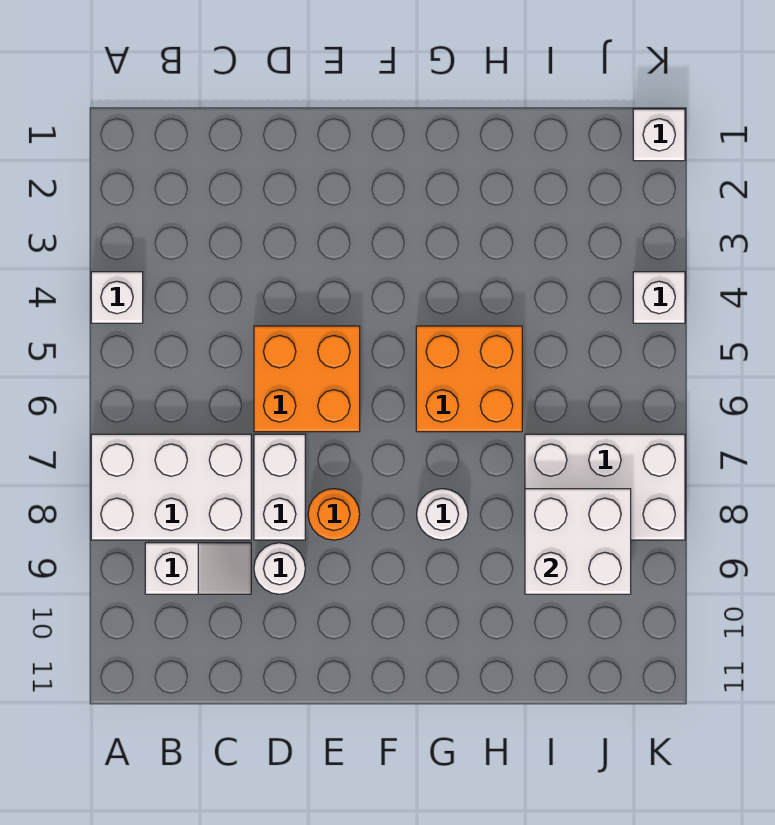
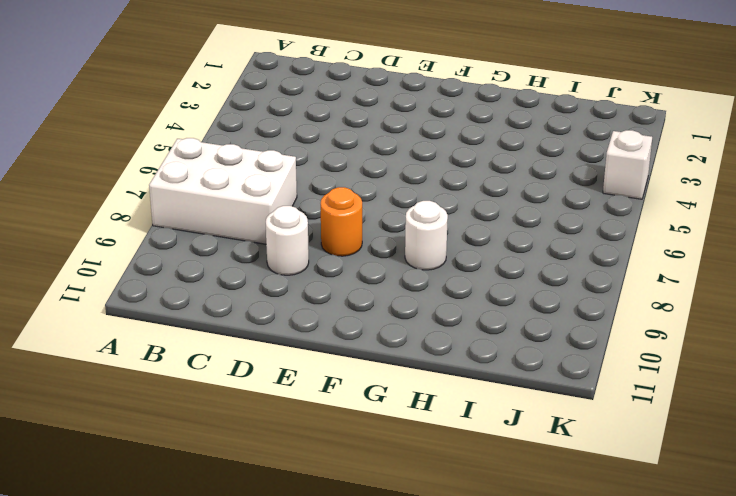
none -> white brick A4 level 1
none -> white slope B9:C9 level 1 top B
none -> orange brick D5:E6 level 1

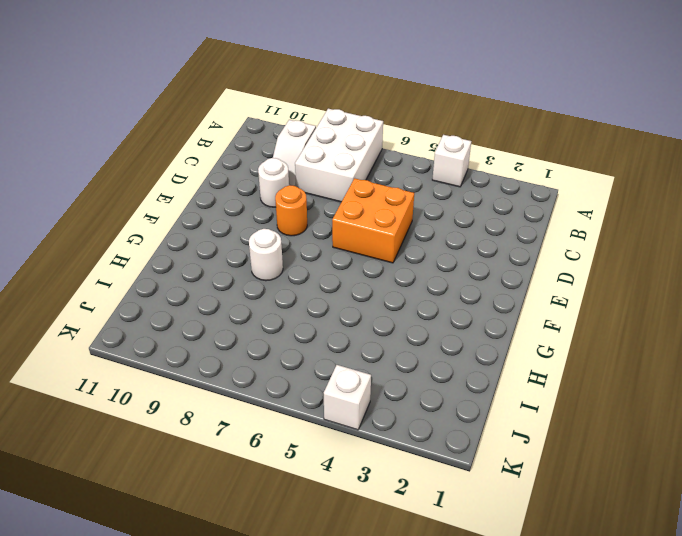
none -> white brick D7:D8 level 1
none -> orange brick G5:H6 level 1
none -> white brick I7:K8 level 1

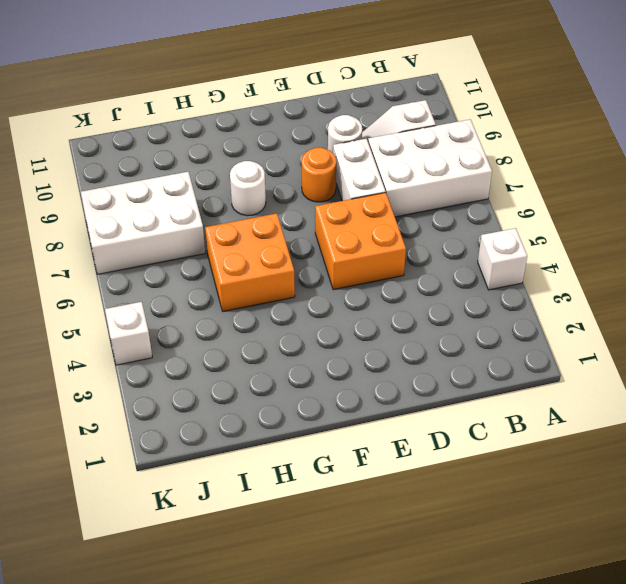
none -> white brick K1 level 1
none -> white brick I8:J9 level 2

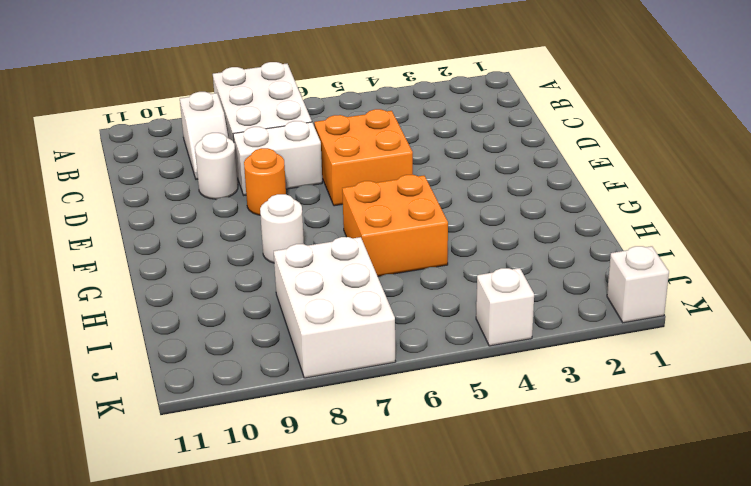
none -> white brick A4 level 1
none -> white brick I8:J9 level 2

